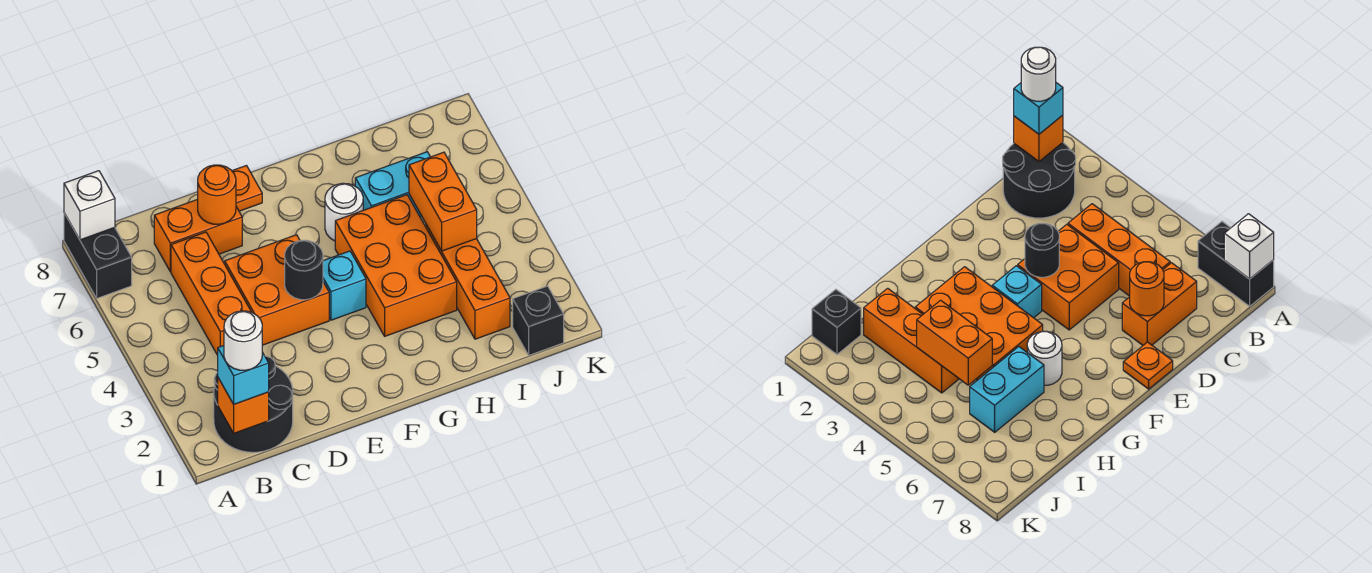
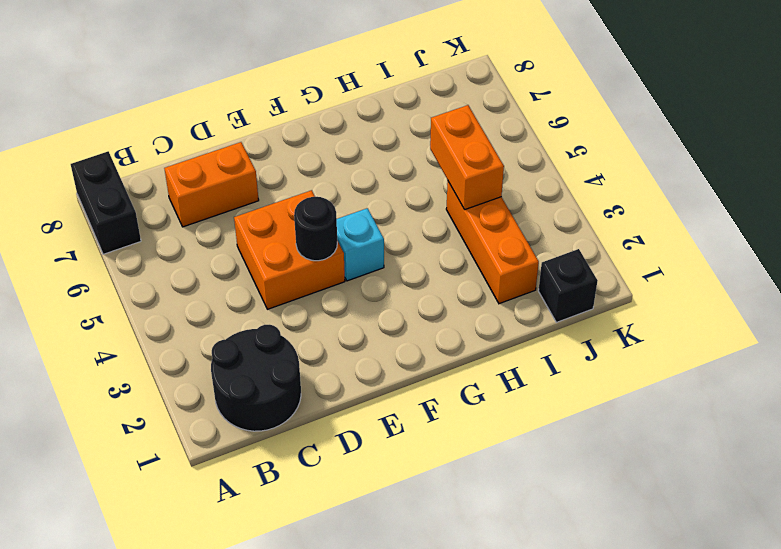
none -> orange brick C4:C6 level 1
none -> orange plate E8 level 1
none -> orange brick G3:H5 level 1

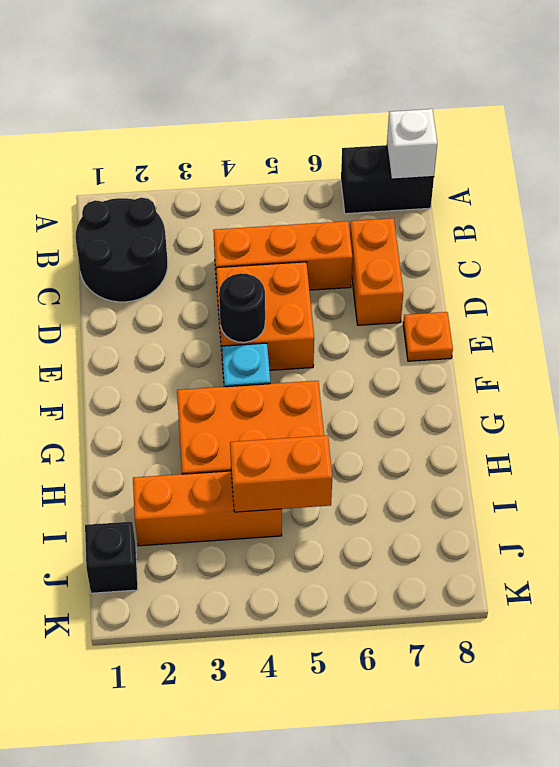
none -> white round brick G6 level 1
none -> cyan brick H6:I6 level 1
none -> orange brick B1 level 2

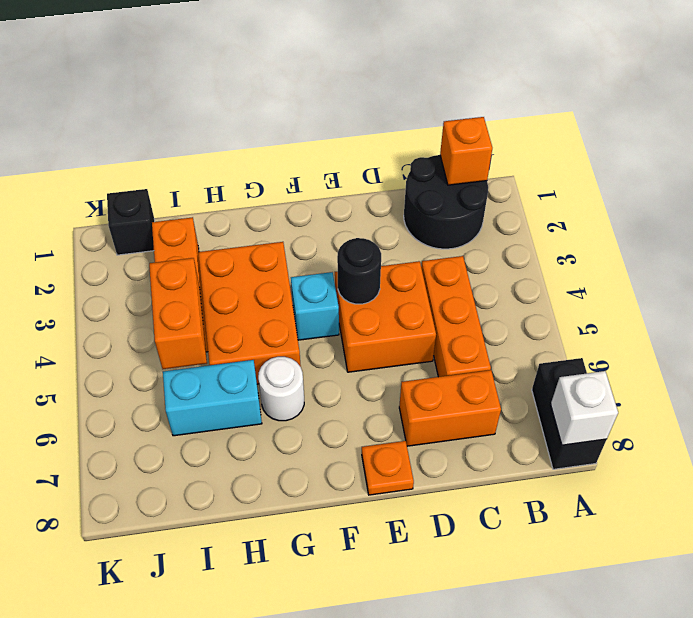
none -> orange round brick D7 level 2
none -> cyan brick B1 level 3
none -> white round brick B1 level 4

